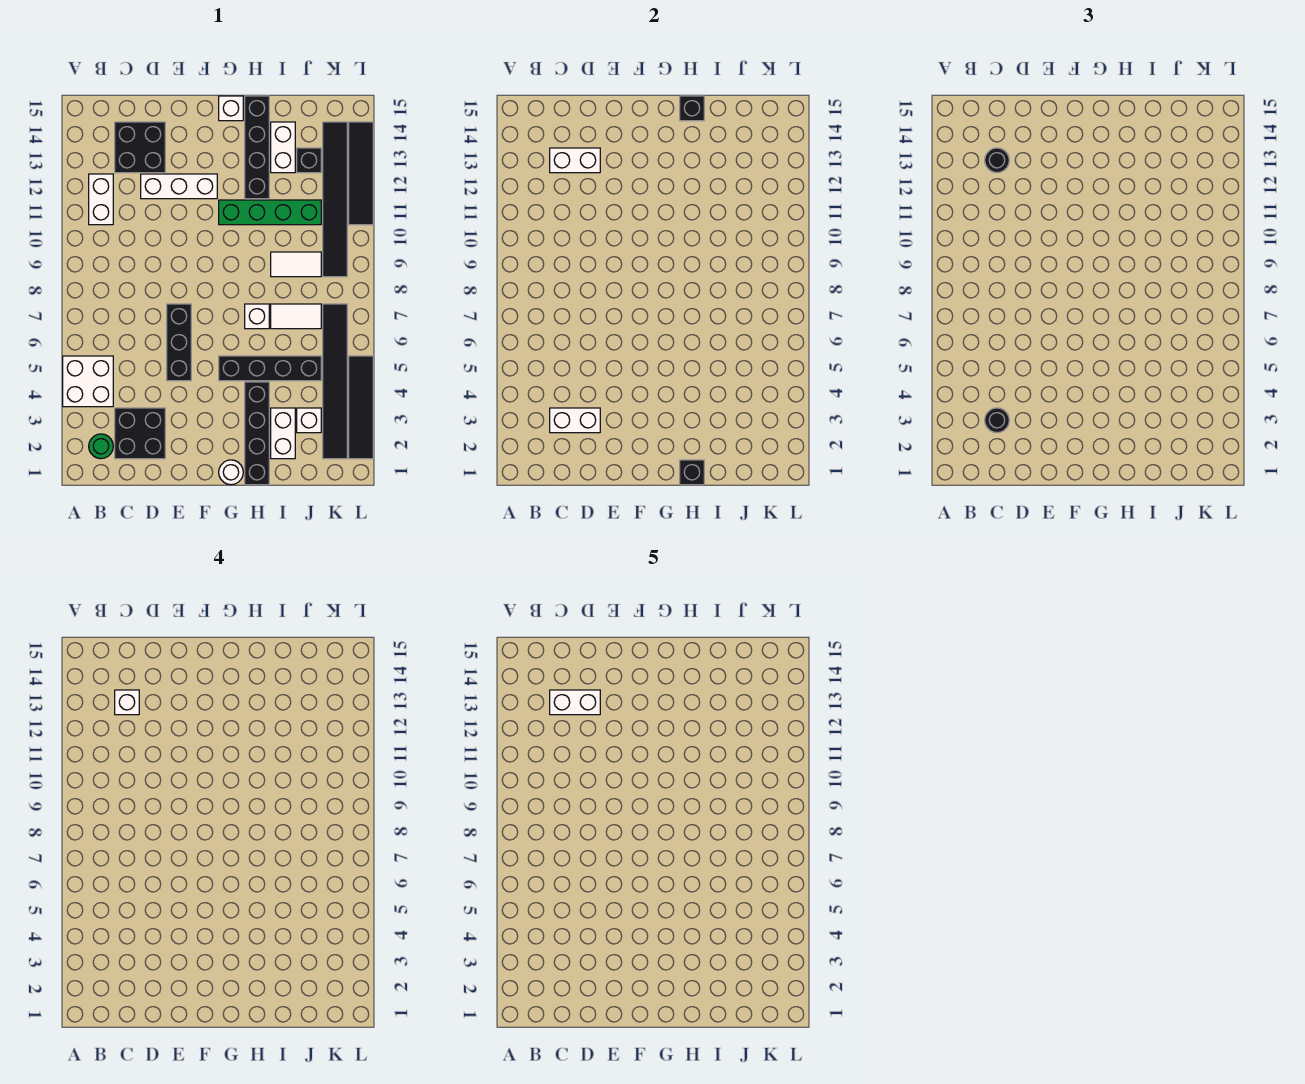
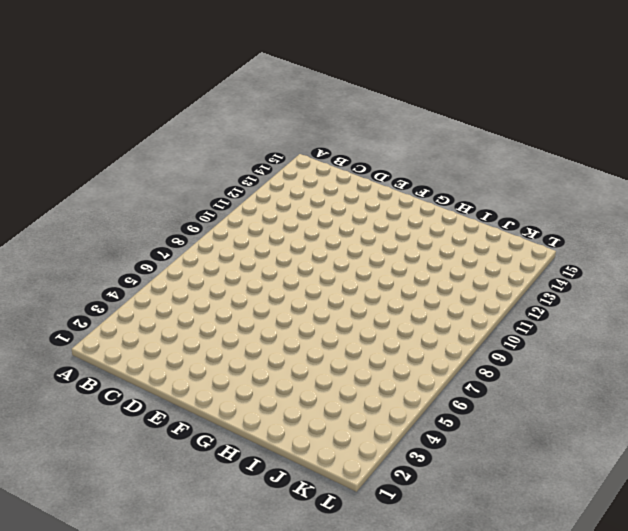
none -> white brick A4:B5 level 1
none -> green round brick B2 level 1
none -> white brick B11:B12 level 1
none -> black brick C2:D3 level 1

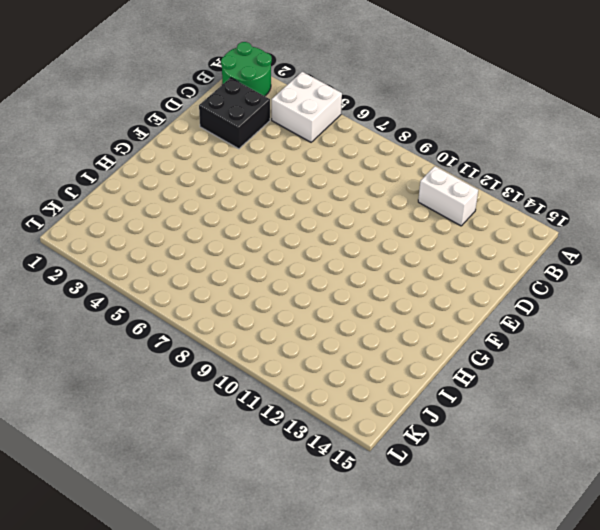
green round brick A1:B2 level 1 -> green round brick B2 level 1
none -> black brick C13:D14 level 1
none -> white brick D12:F12 level 1
none -> black brick E5:E7 level 1
none -> white round brick G1 level 1

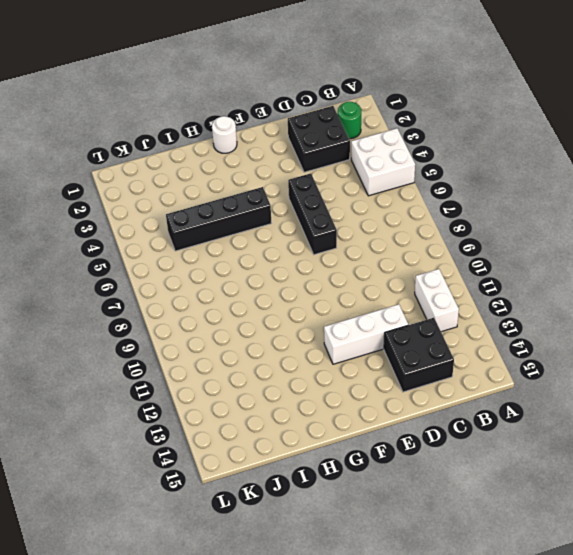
none -> green brick G11:J11 level 1
none -> white brick G15 level 1
none -> black brick H1:H4 level 1
none -> white brick H7 level 1

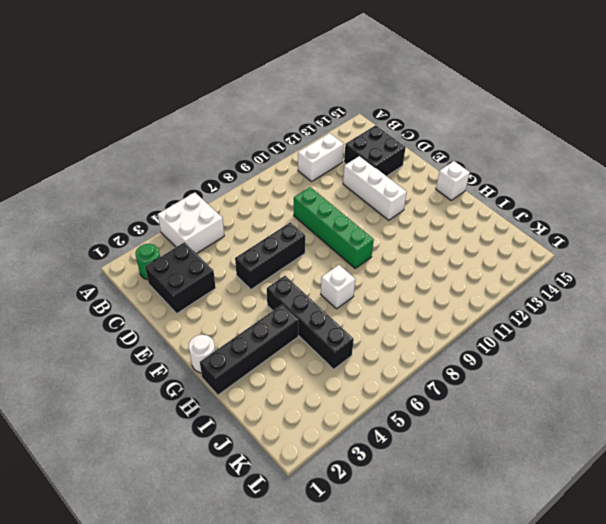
green brick D9:G9 level 1 -> green brick G11:J11 level 1
none -> black brick H12:H15 level 1
none -> white brick I2:I3 level 1
none -> white tile I7:J7 level 1
none -> white tile I9:J9 level 1

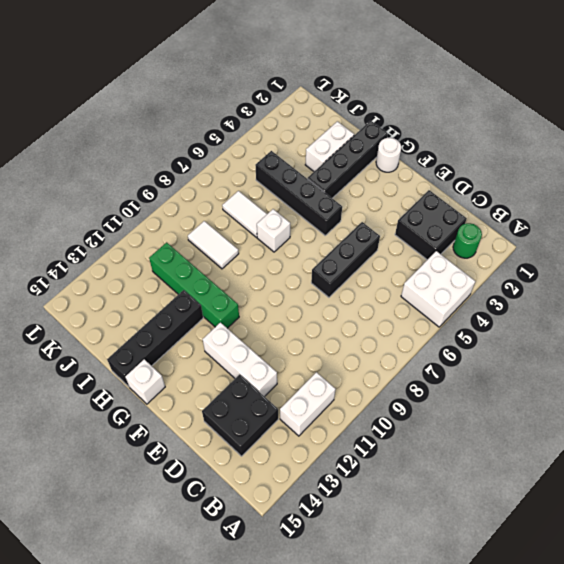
none -> white brick I13:I14 level 1
none -> white brick J3 level 1
none -> black brick J13 level 1
none -> black tile K2:K7 level 1

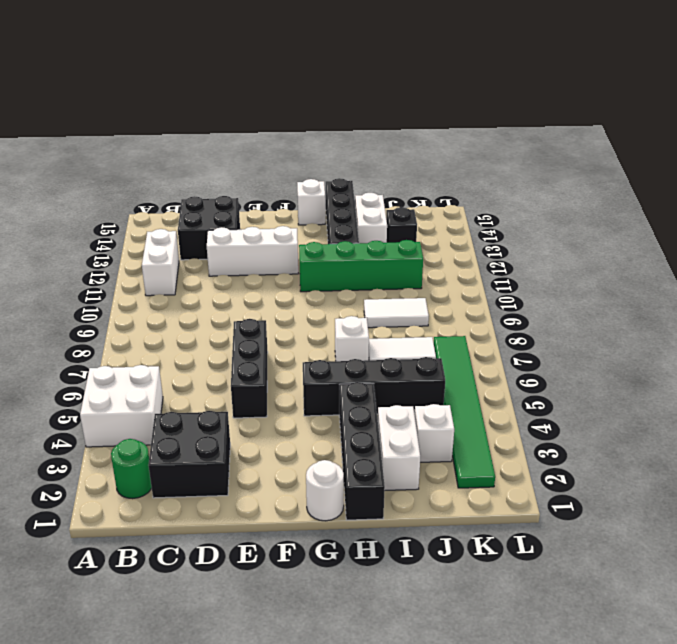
green tile K2:K7 level 1 -> black tile K2:K7 level 1
none -> black tile K9:K14 level 1
none -> black tile L2:L5 level 1
none -> black tile L11:L14 level 1
none -> white brick C3:D3 level 2

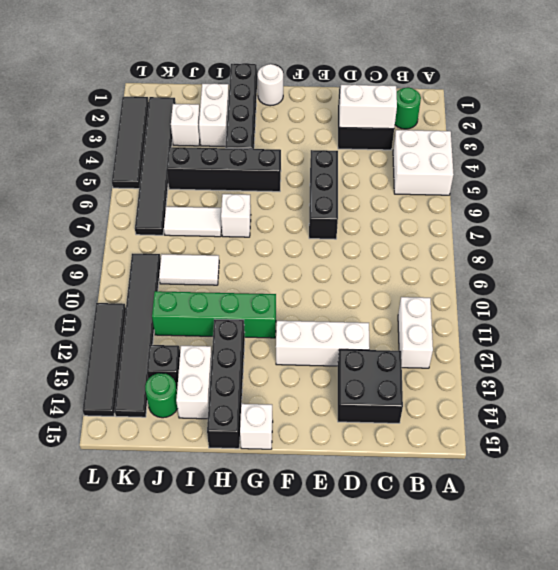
green round brick J14 level 1 -> none
none -> white brick C13:D13 level 2
none -> black brick H1 level 2
none -> black brick H15 level 2
none -> black round brick C3 level 3

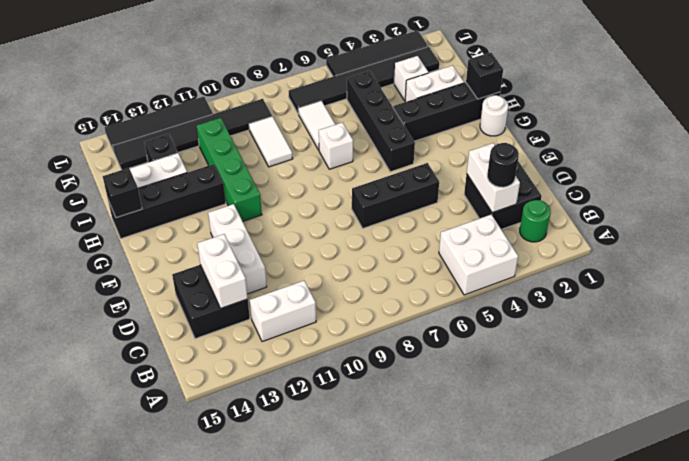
none -> white brick G15 level 1
none -> black round brick C13 level 3
none -> white brick C13 level 4
none -> white brick C13:D13 level 5

